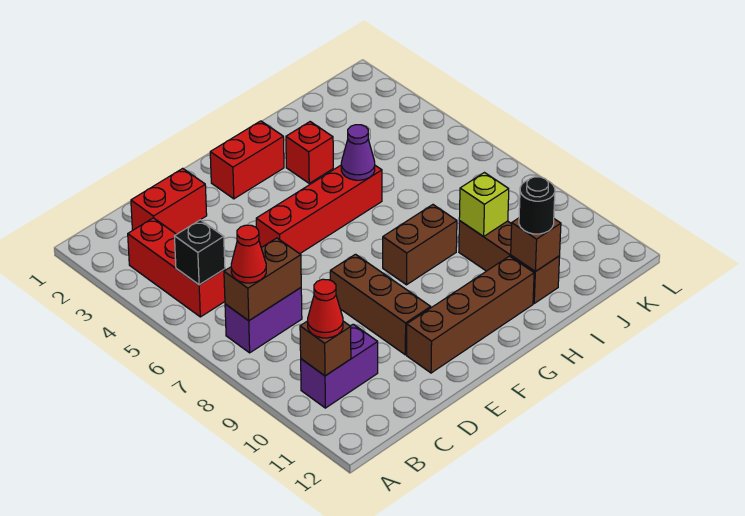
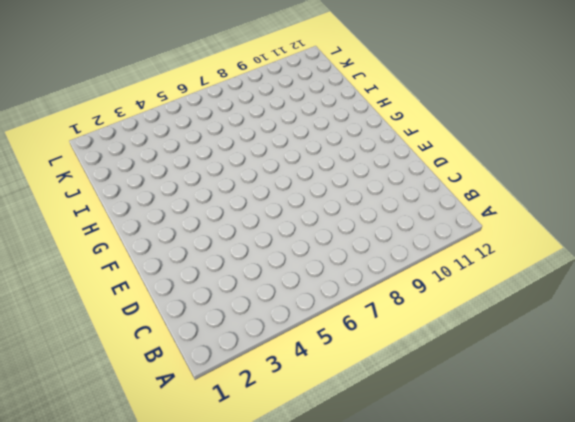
none -> red brick B3:B5 level 1
none -> purple brick B7:C7 level 1
none -> purple brick B10:C10 level 1

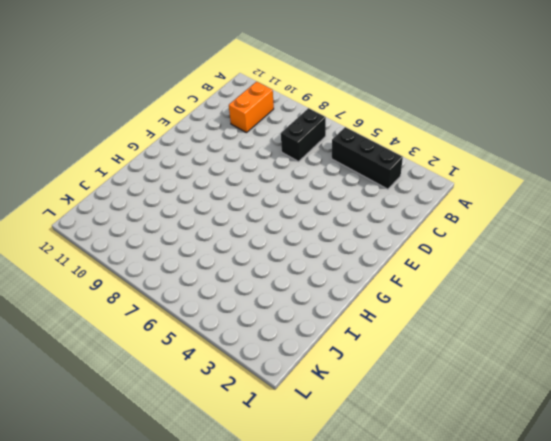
black brick B3:B5 level 1 -> red brick B3:B5 level 1
black brick B7:C7 level 1 -> purple brick B7:C7 level 1
orange brick B10:C10 level 1 -> purple brick B10:C10 level 1
none -> red brick C2:D2 level 1
none -> red brick E5:H5 level 1
none -> brown brick E8:E10 level 1

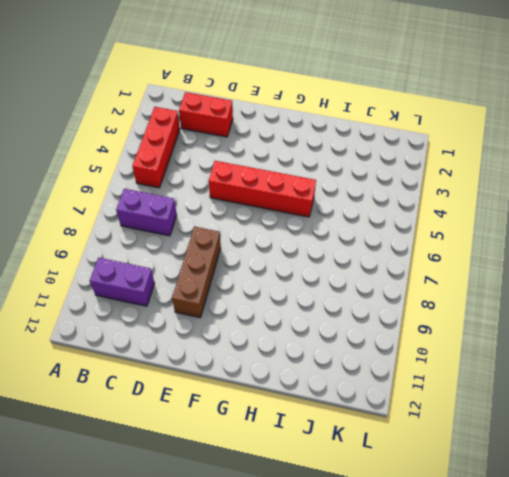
none -> brown brick E11:H11 level 1
none -> red brick F2:G2 level 1
none -> brown brick G8:H8 level 1

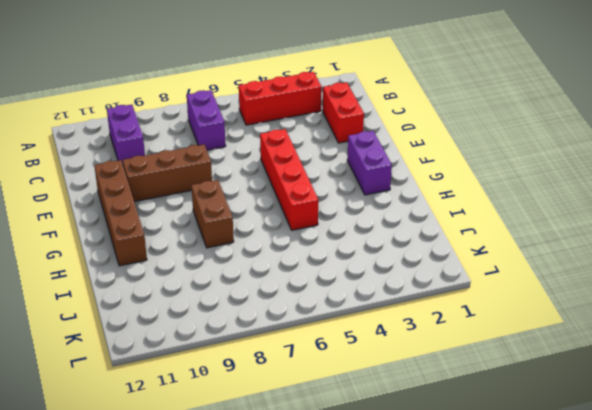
purple brick F2:G2 level 1 -> red brick F2:G2 level 1
none -> red brick H3 level 1
none -> brown brick I9:I11 level 1
none -> black brick B5 level 2

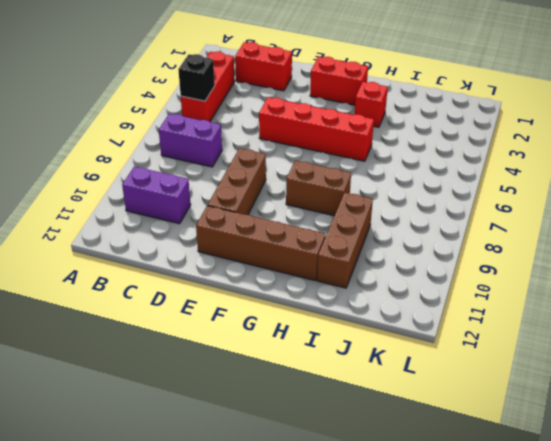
none -> brown brick B7:C7 level 2
none -> brown brick B10 level 2
none -> purple cone H5 level 2

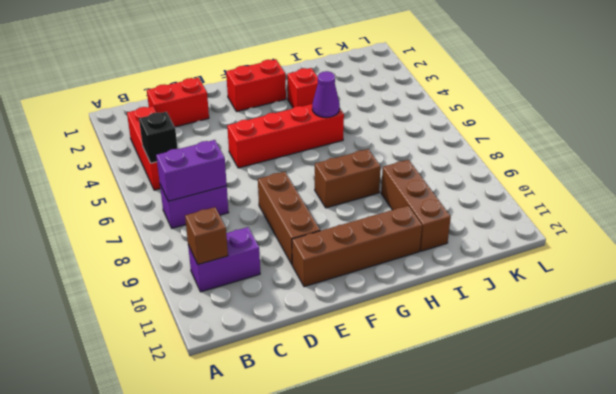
purple brick B7:C7 level 2 -> brown brick B7:C7 level 2
none -> lime brick I9 level 2
none -> brown brick I11 level 2
none -> red cone B7 level 3

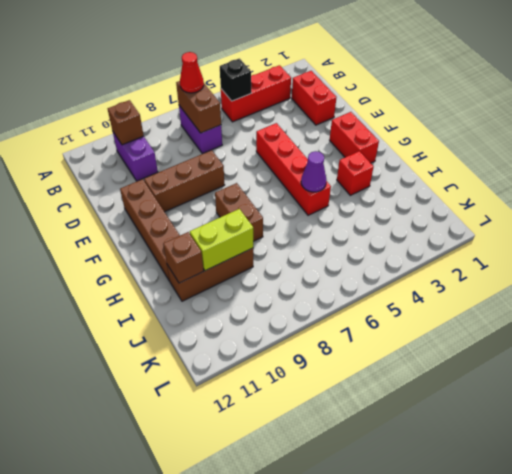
lime brick I9:I10 level 2 -> lime brick I9 level 2
none -> red cone B10 level 3
none -> black round brick I11 level 3

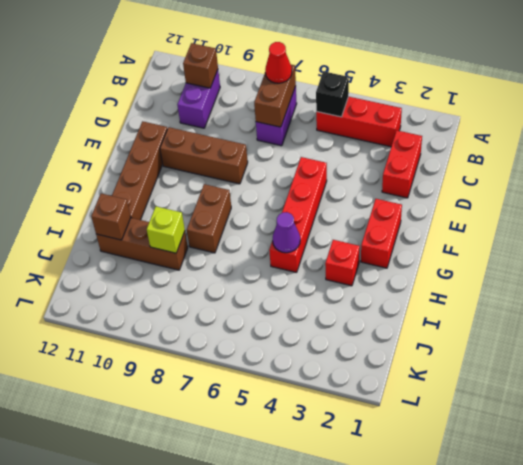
none -> red cone B10 level 3
none -> black round brick I11 level 3

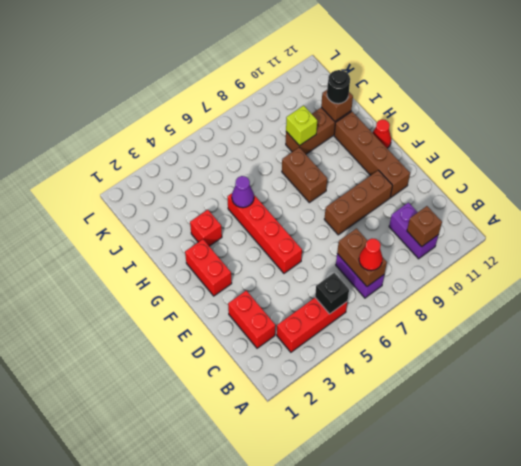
red cone G12 level 1 -> red cone B10 level 3

